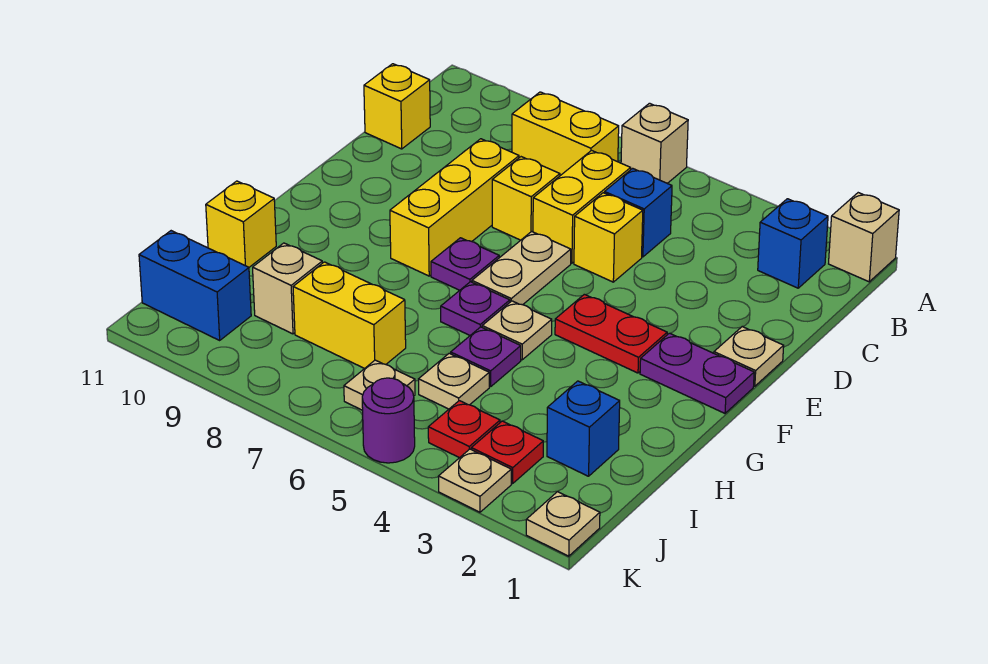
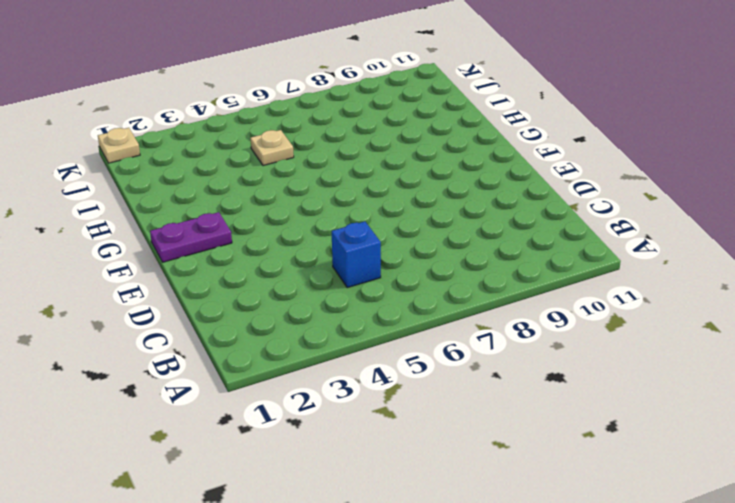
none -> tan brick A1 level 1
none -> tan brick A6 level 1
none -> blue brick B2 level 1
none -> yellow brick B7:B8 level 1

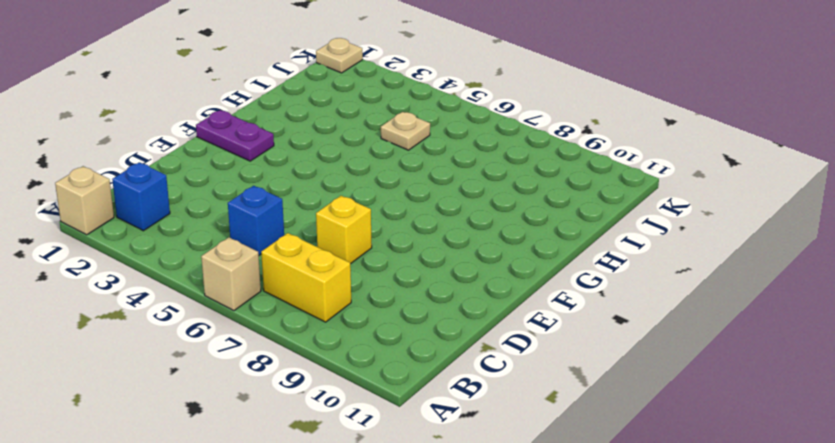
none -> yellow brick C6:D6 level 1
none -> yellow brick C11 level 1
none -> yellow brick D5 level 1
none -> yellow brick D8:F8 level 1

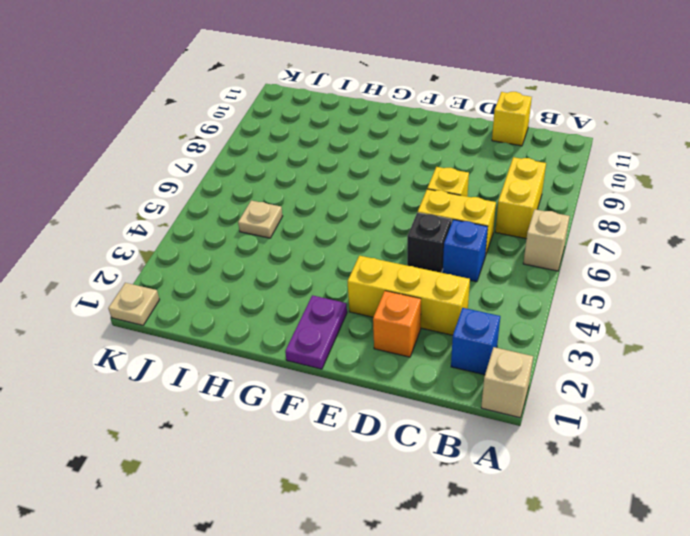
yellow brick C3:E3 level 1 -> yellow brick D8:F8 level 1
orange brick D2 level 1 -> none
black brick D5 level 1 -> yellow brick D5 level 1
none -> tan plate E1 level 1
none -> tan plate E6:F6 level 1
none -> red plate F3:F4 level 1
none -> purple plate F7 level 1

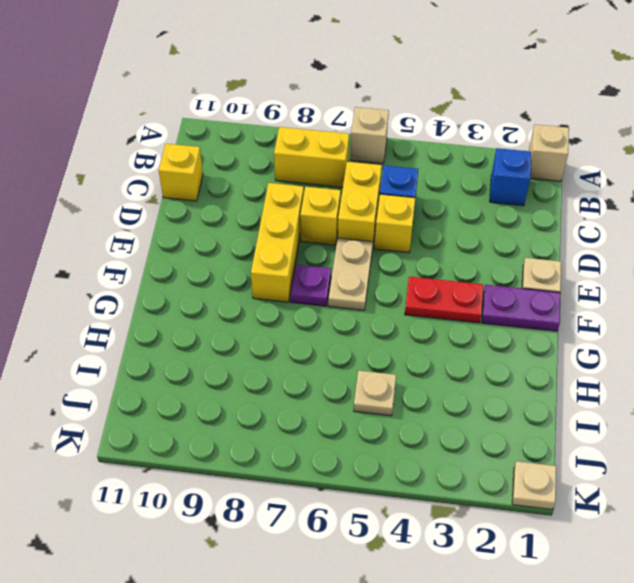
none -> tan plate G5 level 1
none -> purple plate G6 level 1
none -> purple plate H5 level 1
none -> yellow brick H11 level 1

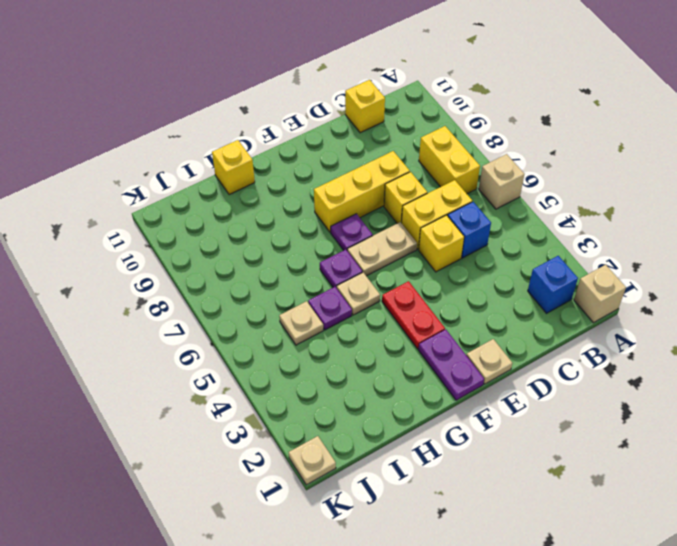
none -> blue brick I2 level 1
none -> yellow brick I7:I8 level 1
none -> tan brick I9 level 1
none -> red plate J3 level 1

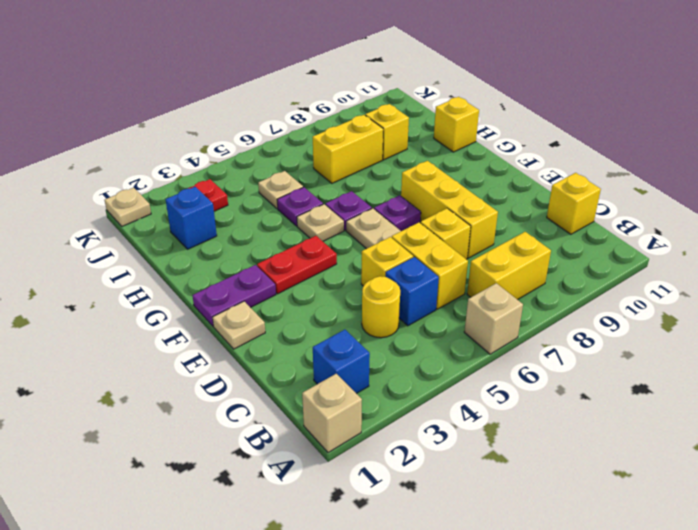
yellow round brick C4 level 1 -> none
yellow brick I9 level 1 -> tan brick I9 level 1
none -> red plate J4 level 1
none -> tan plate J6 level 1
none -> blue brick J10:J11 level 1
none -> tan plate K3 level 1

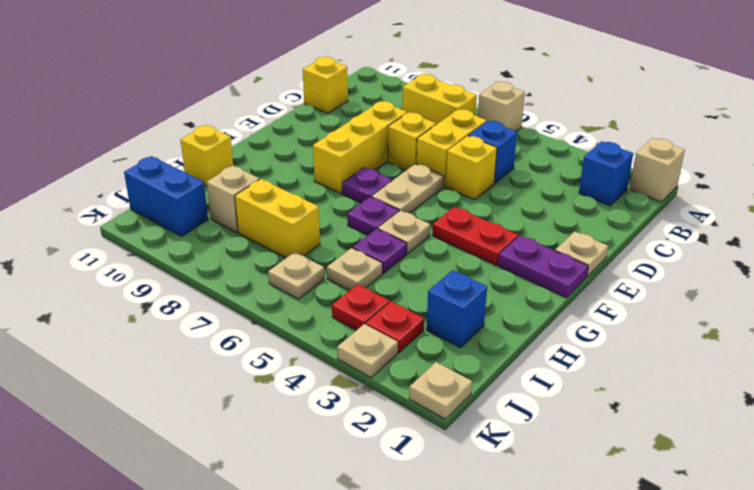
none -> purple round brick K5 level 1

